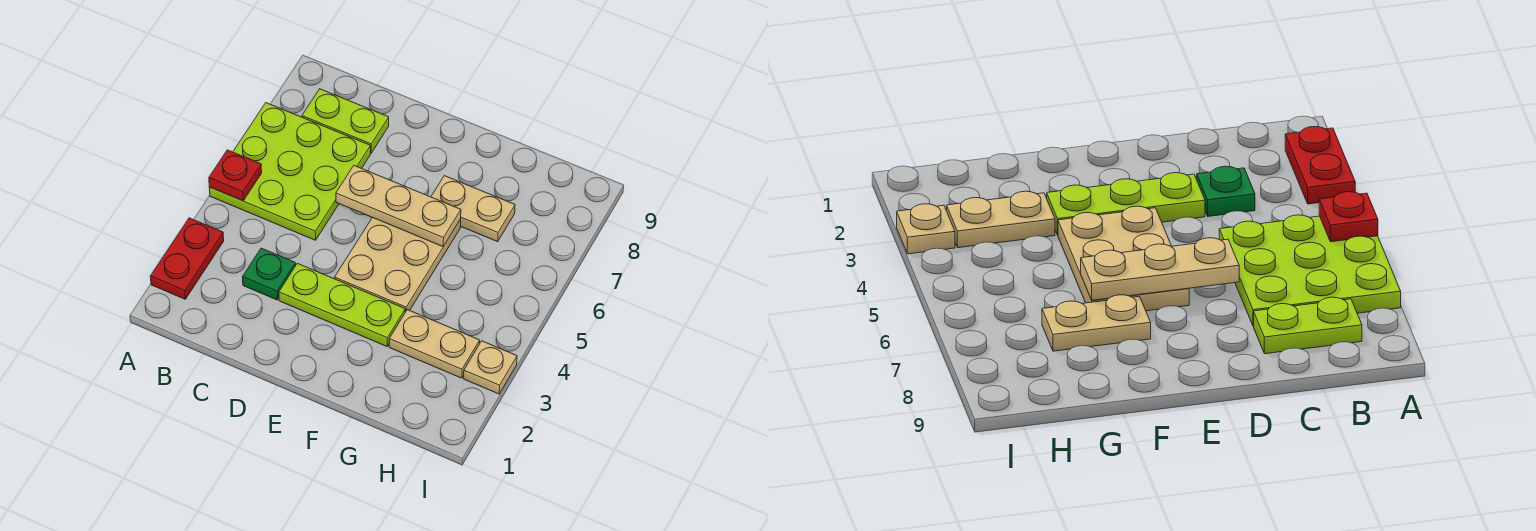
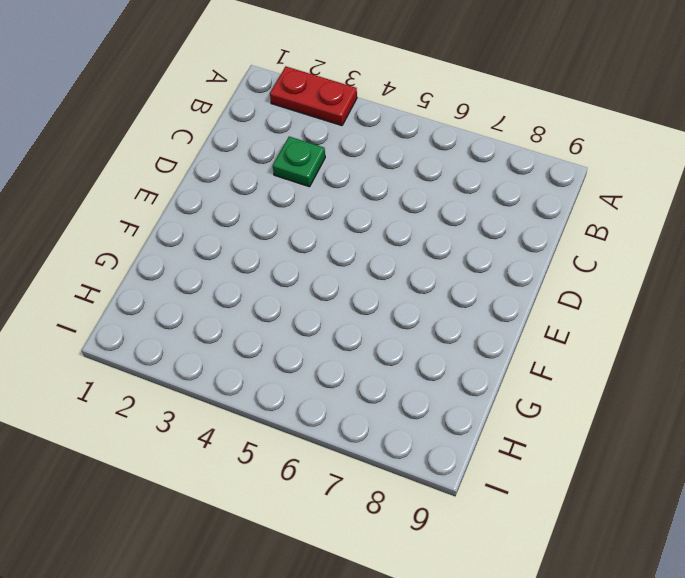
none -> lime plate A5:C7 level 1
none -> lime plate B8:C8 level 1

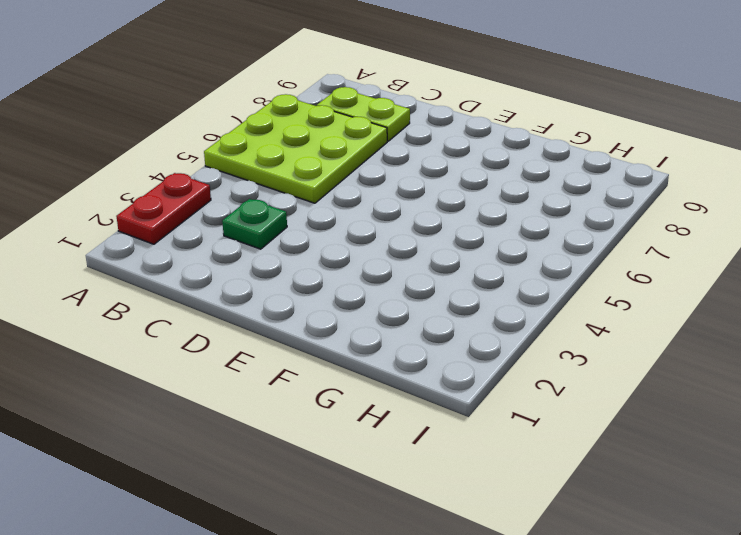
none -> lime plate D3:F3 level 1
none -> tan plate E4:F6 level 1

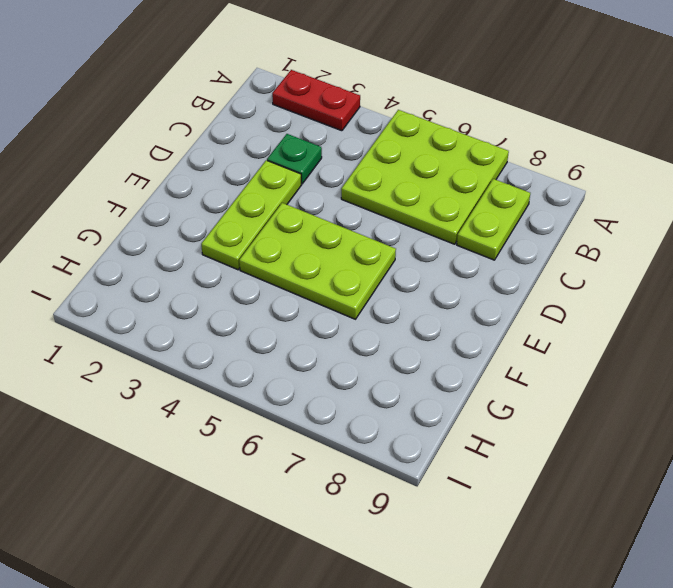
lime plate E4:F6 level 1 -> tan plate E4:F6 level 1
none -> tan plate F7:G7 level 1
none -> tan plate G3:H3 level 1

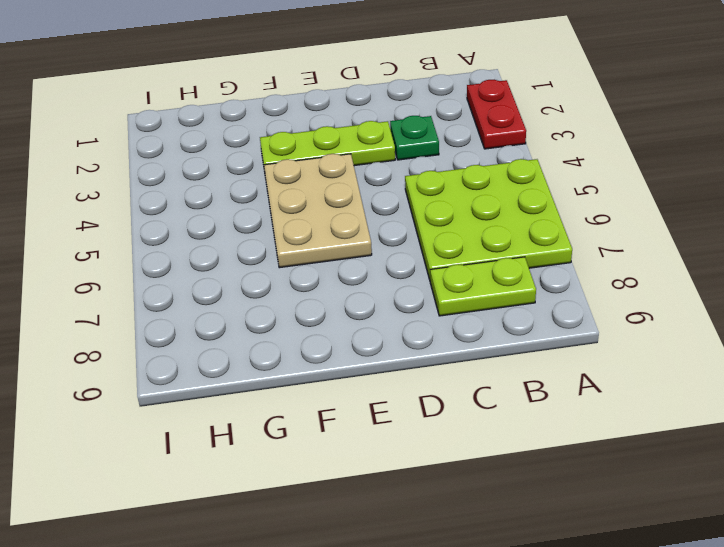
none -> tan plate F7:G7 level 1
none -> tan plate G3:H3 level 1

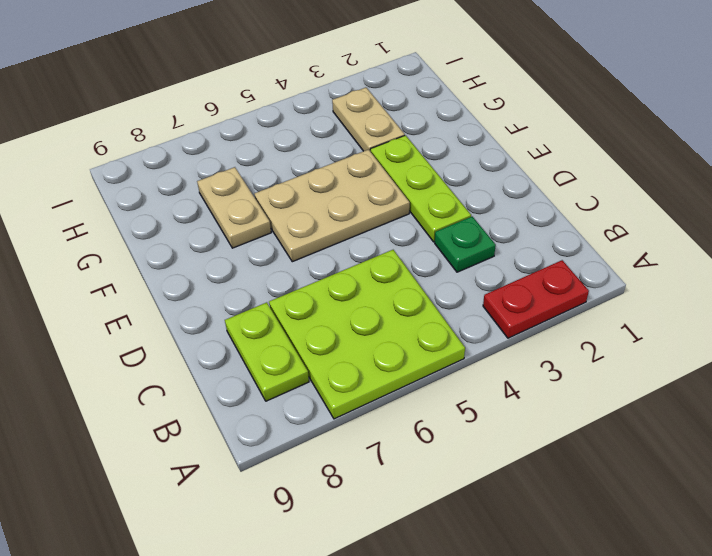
none -> tan plate I3 level 1
none -> red plate A5 level 2

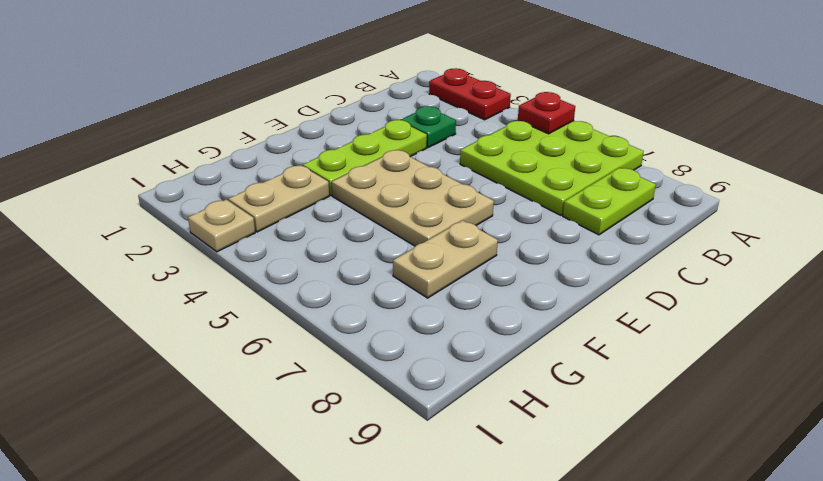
none -> tan plate D6:F6 level 2

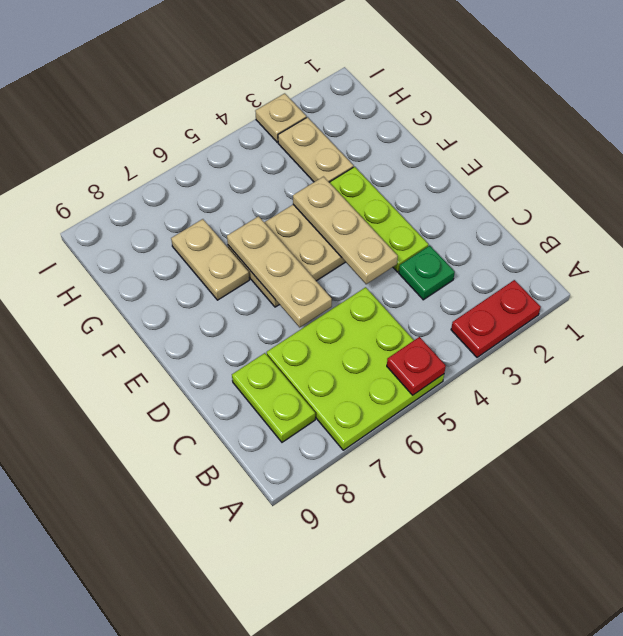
tan plate D4:F4 level 2 -> none

